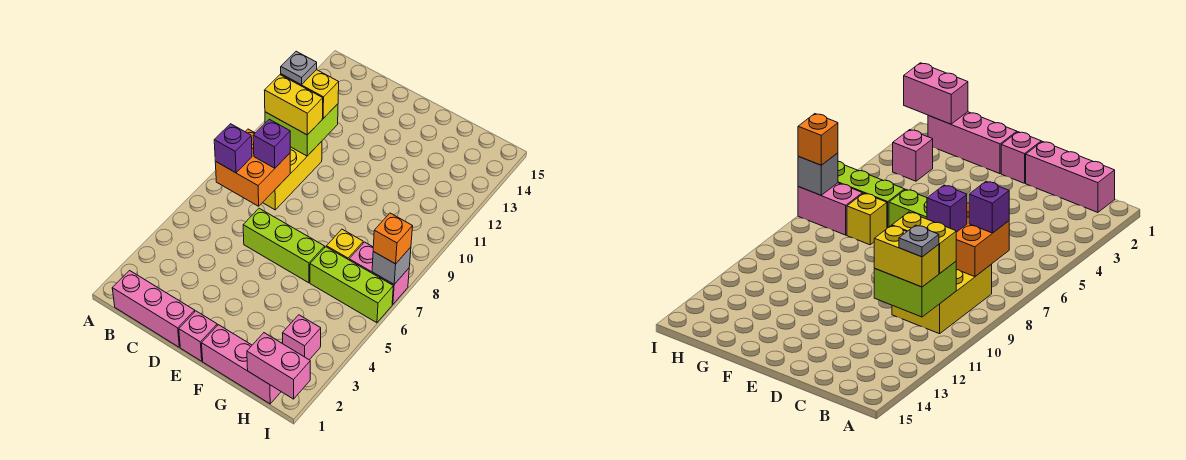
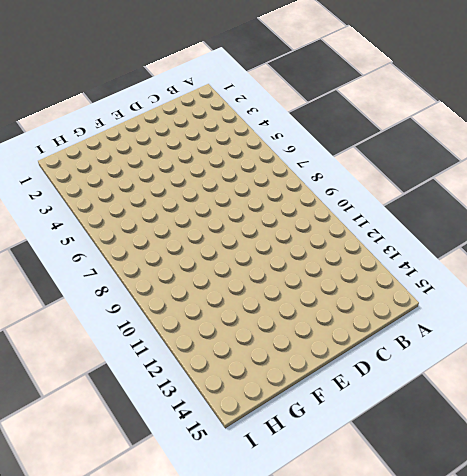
none -> pink brick B1:D1 level 1
none -> yellow brick B8:C10 level 1
none -> lime brick D6:F6 level 1

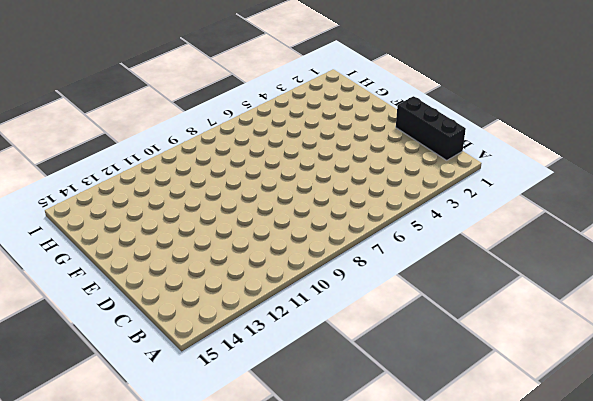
black brick B1:D1 level 1 -> pink brick B1:D1 level 1
none -> yellow brick B8:C10 level 1
none -> lime brick D6:F6 level 1
none -> pink brick E1 level 1

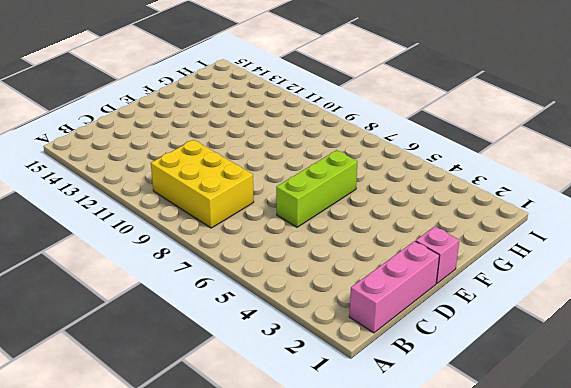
none -> pink brick F1:H1 level 1
none -> lime brick G6:I6 level 1
none -> yellow brick G7 level 1

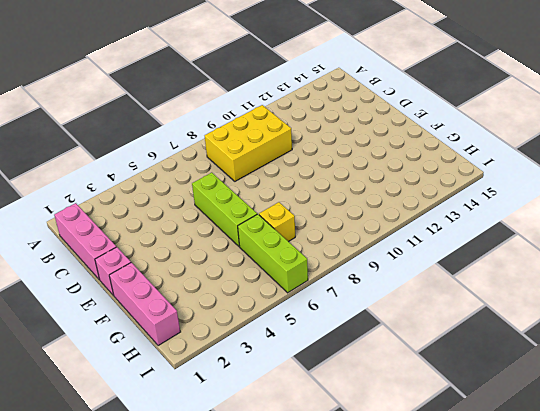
none -> pink brick H3 level 1
none -> pink brick H7:I7 level 1
none -> orange brick B7:C8 level 2

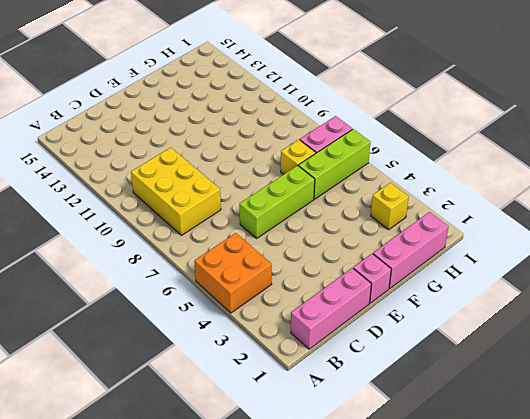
orange brick A4:B5 level 1 -> orange brick B7:C8 level 2
yellow brick H3 level 1 -> pink brick H3 level 1
none -> lime brick B10:C11 level 2
none -> pink brick H1:I1 level 2
none -> grey brick I7 level 2

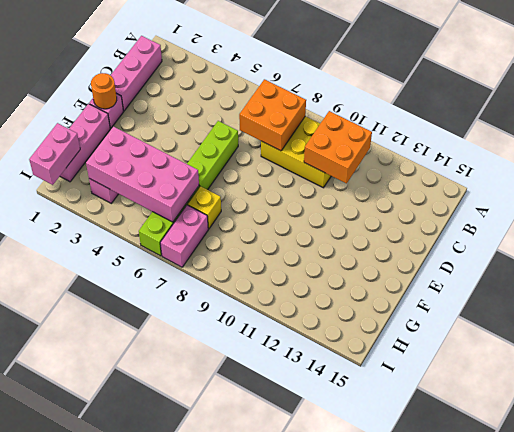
orange brick B10:C11 level 2 -> lime brick B10:C11 level 2
orange round brick E1 level 2 -> none
pink brick G3:H6 level 2 -> none
none -> grey brick I7 level 2
none -> purple brick B7 level 3
none -> yellow brick B10:C10 level 3

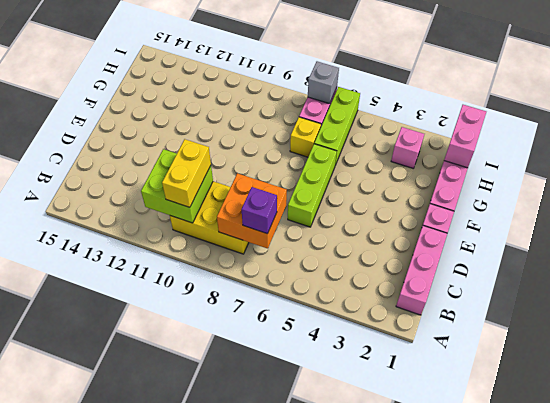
none -> yellow brick B11:C11 level 3
none -> purple brick C8 level 3
none -> orange brick I7 level 3

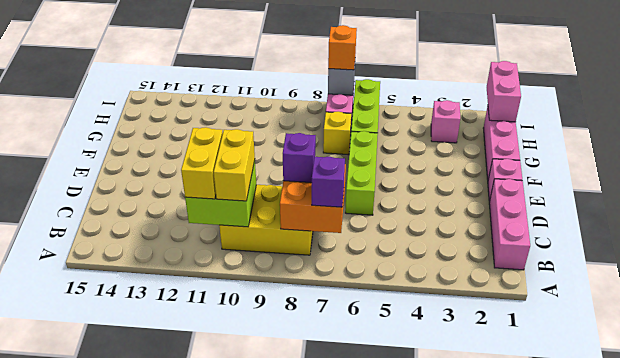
none -> grey plate B11 level 4

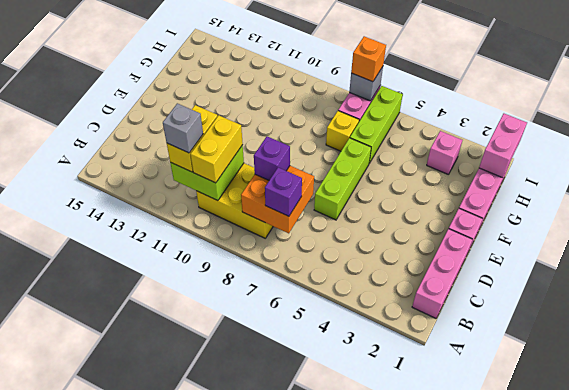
grey brick B11 level 4 -> grey plate B11 level 4

